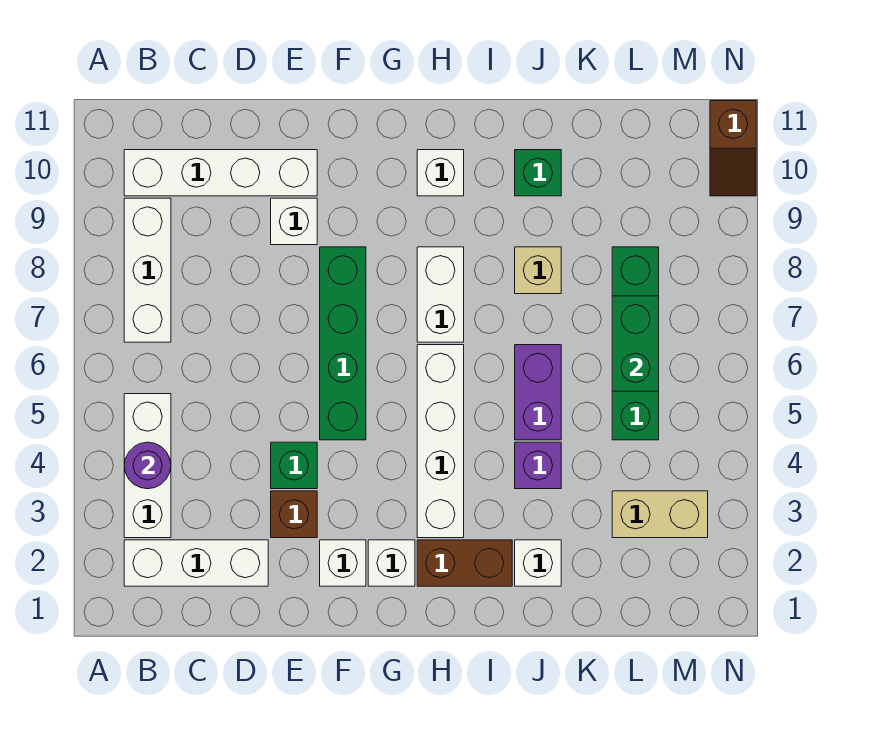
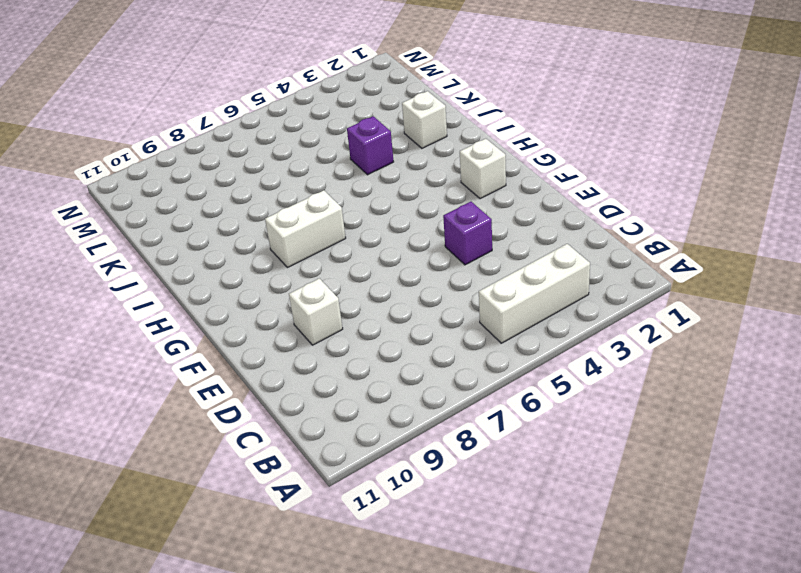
purple brick E4 level 1 -> green brick E4 level 1
none -> white brick B2:D2 level 1
none -> white brick B7:B9 level 1
none -> white brick B10:E10 level 1

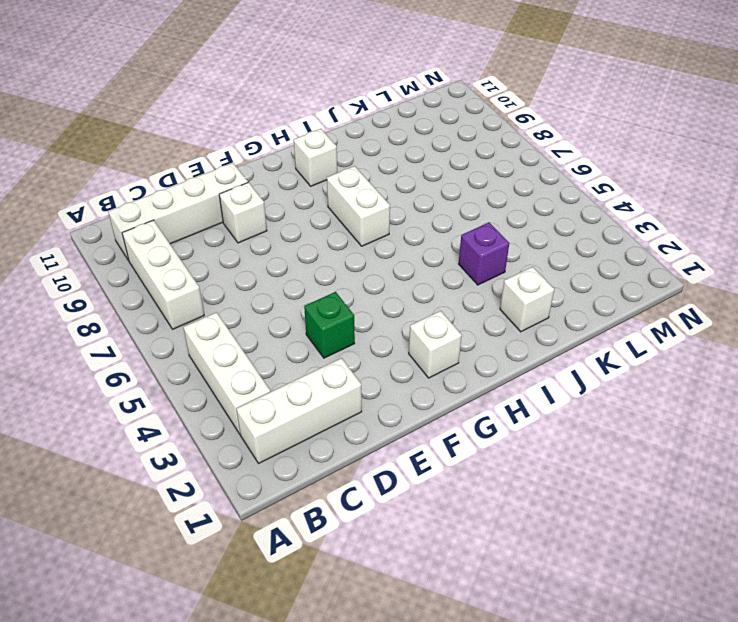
none -> brown brick E3 level 1
none -> white brick F2 level 1
none -> green brick F5:F8 level 1

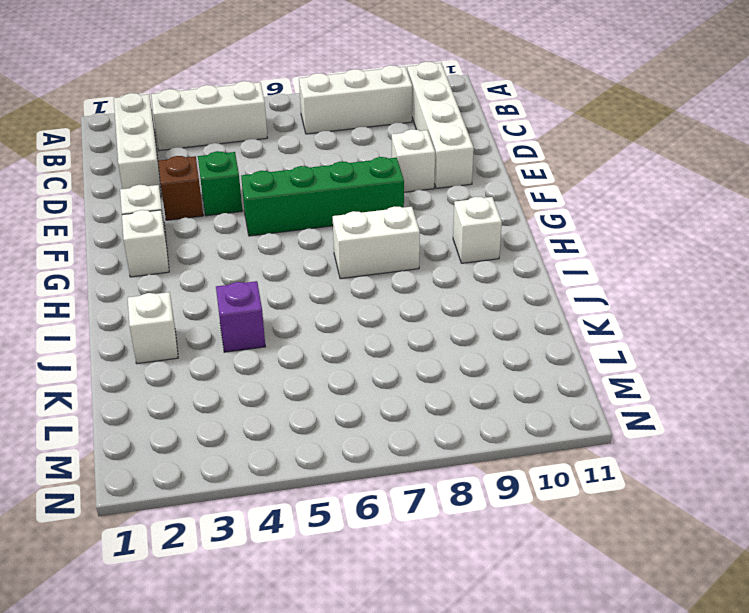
none -> brown brick H2:I2 level 1
none -> white brick H3:H6 level 1
none -> purple brick J5:J6 level 1

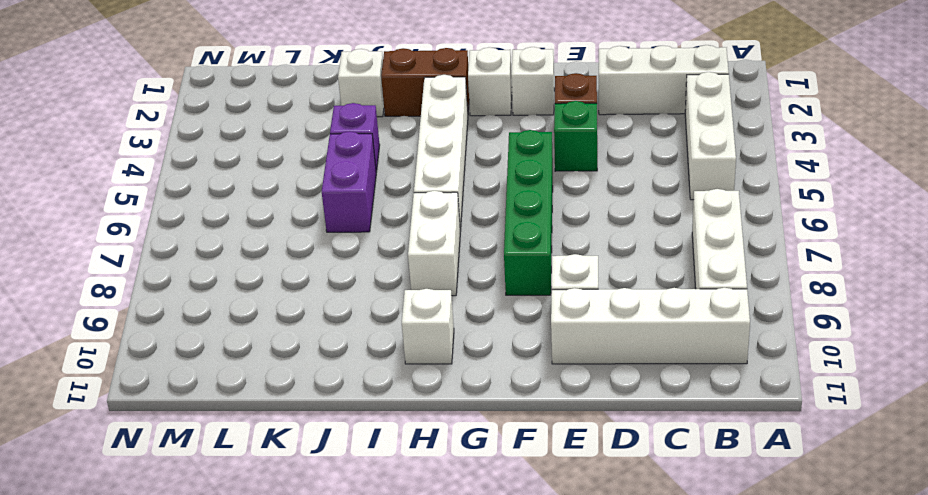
none -> tan brick J8 level 1
none -> green brick J10 level 1
none -> tan brick L3:M3 level 1

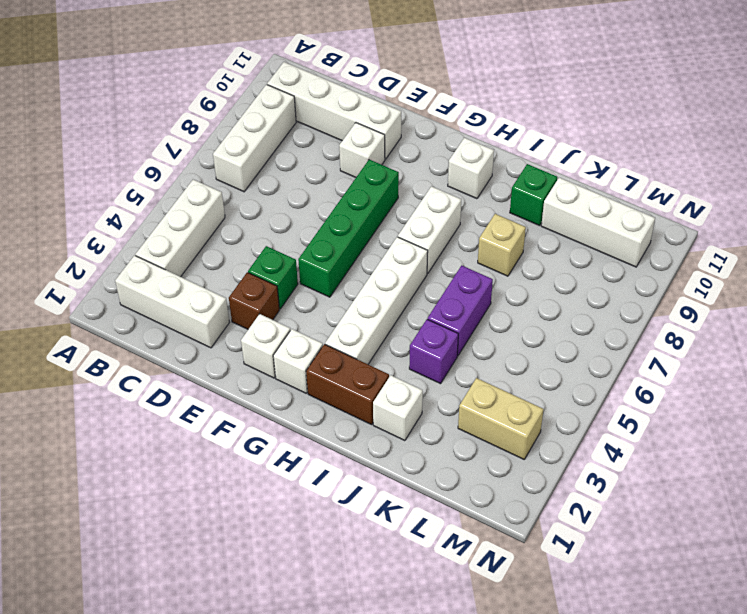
white brick K10:M10 level 1 -> none
none -> green brick L5:L8 level 1
none -> brown slope N10:N11 level 1 top 11
none -> purple round brick B4 level 2

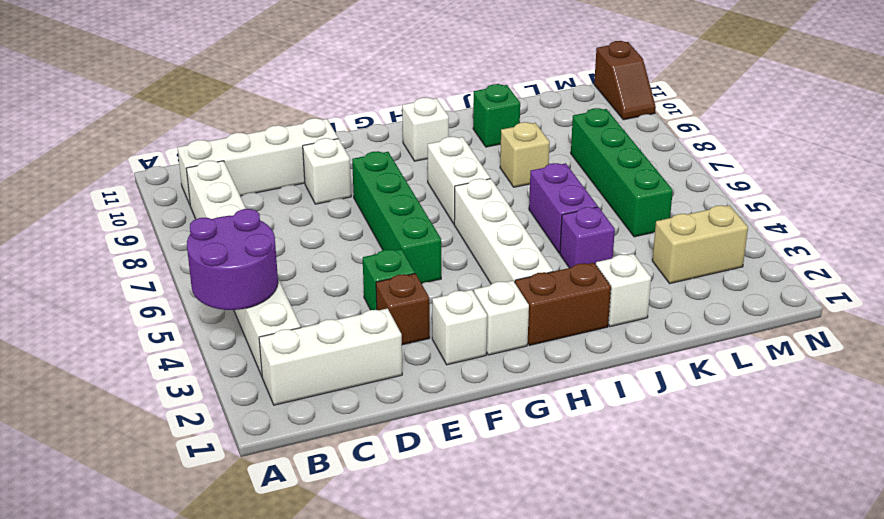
purple round brick A4:B5 level 2 -> purple round brick B4 level 2
none -> green brick L6:L7 level 2

